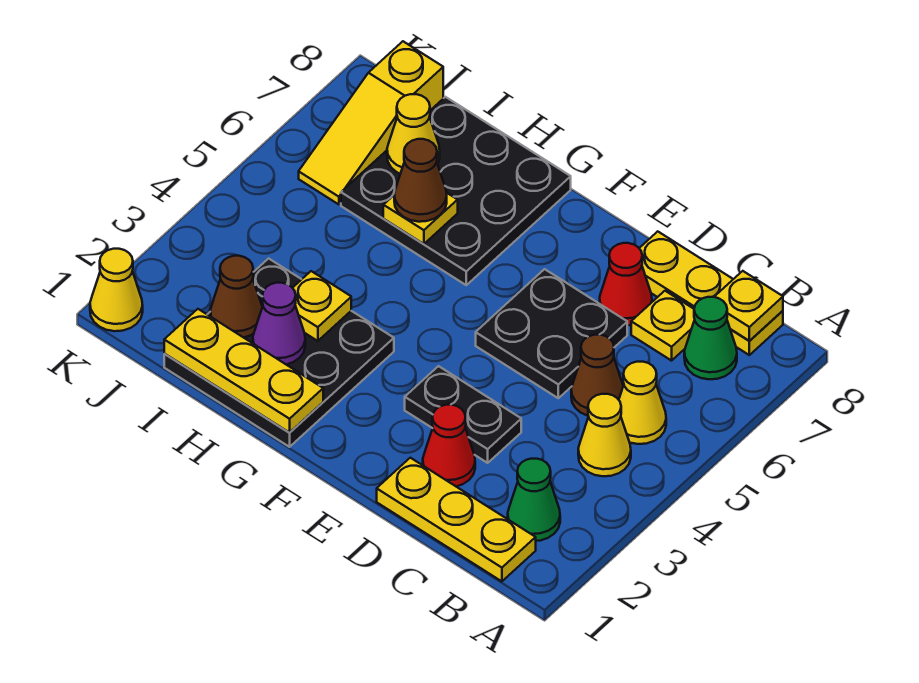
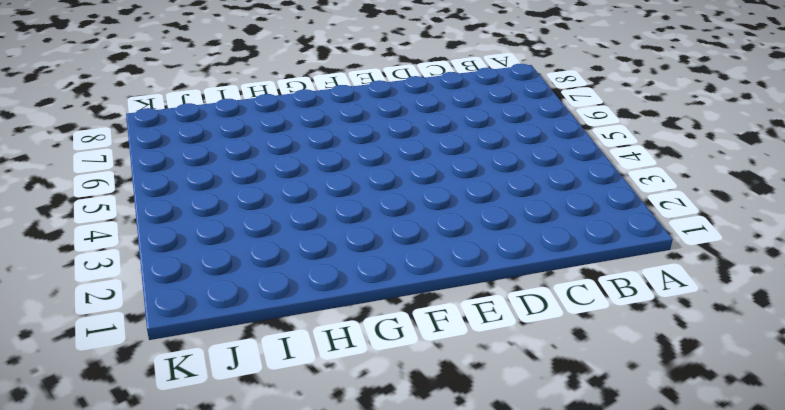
none -> yellow plate B1:D1 level 1
none -> green cone B2 level 1
none -> yellow cone B4 level 1

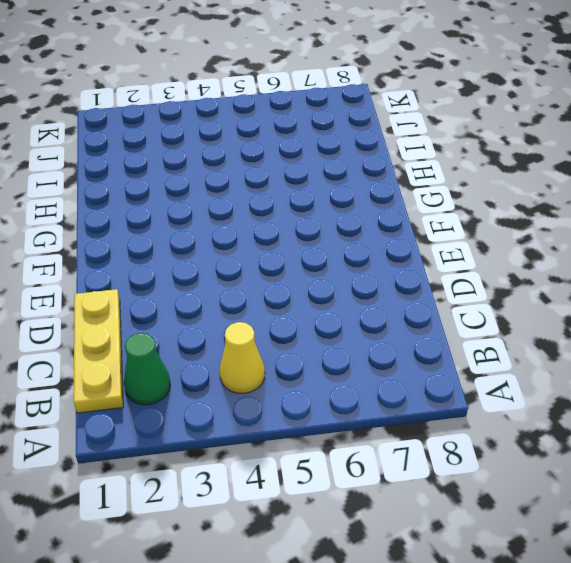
none -> yellow cone B5 level 1
none -> green cone B7 level 1
none -> yellow plate B8:D8 level 1

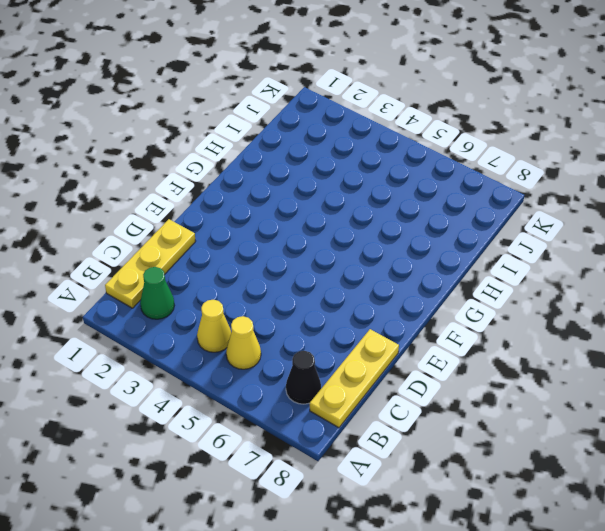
black cone B7 level 1 -> green cone B7 level 1
none -> brown cone C5 level 1
none -> yellow plate C7 level 1
none -> red cone D2 level 1

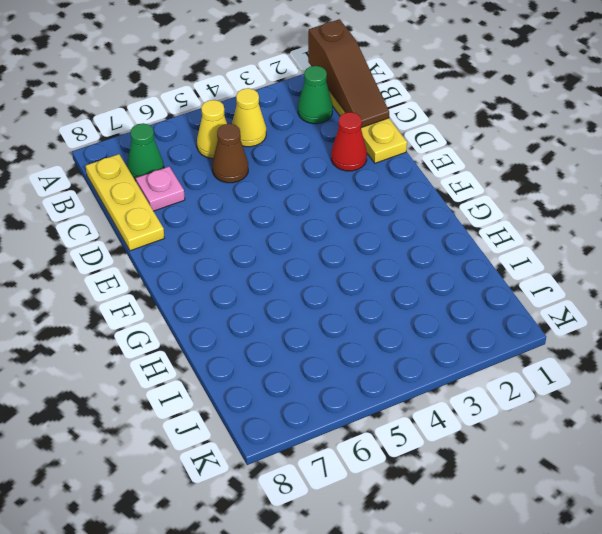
brown slope A1:C1 level 2 top A -> none
pink plate C7 level 1 -> yellow plate C7 level 1
none -> black plate D3:E3 level 1
none -> black plate D5:E6 level 1
none -> red cone D7 level 1

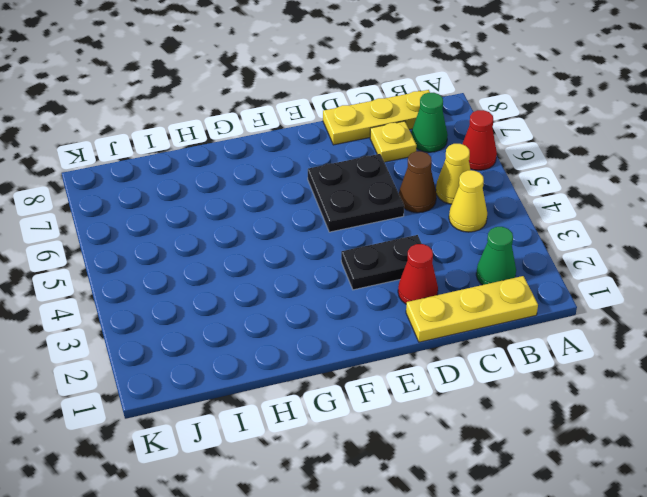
red cone A6 level 1 -> red cone D7 level 1
none -> black plate G1:I3 level 1
none -> black plate G6:I8 level 1
none -> yellow slope J6:J8 level 1 top 8

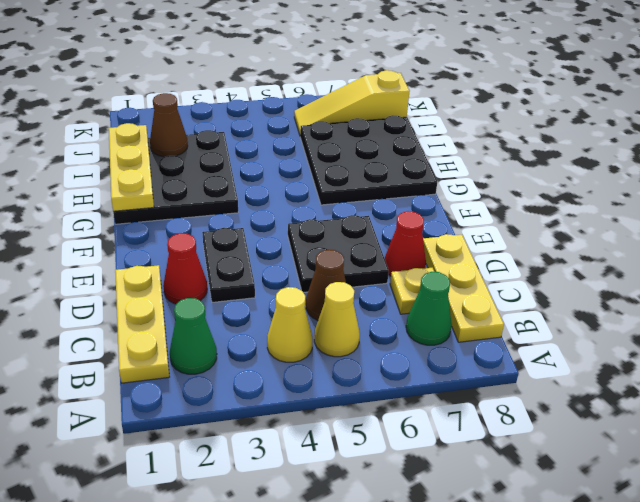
none -> yellow cone K1 level 1
none -> yellow plate B8 level 2
none -> purple cone H2 level 2

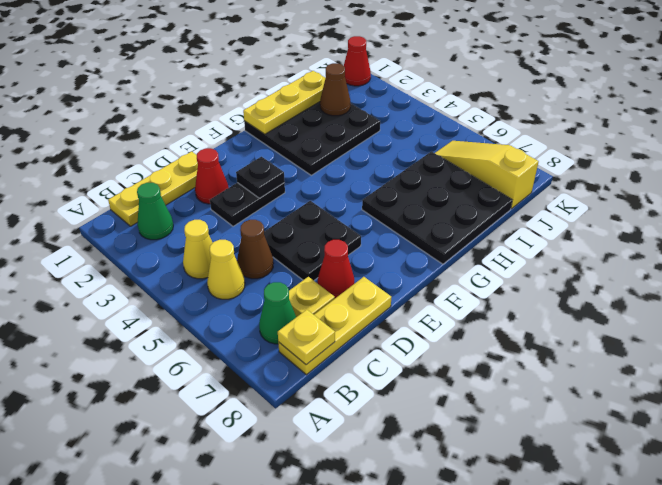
black plate E3 level 2 -> none
red cone K1 level 1 -> yellow cone K1 level 1
none -> purple cone H2 level 2
none -> yellow plate H3 level 2
none -> yellow plate H6 level 2

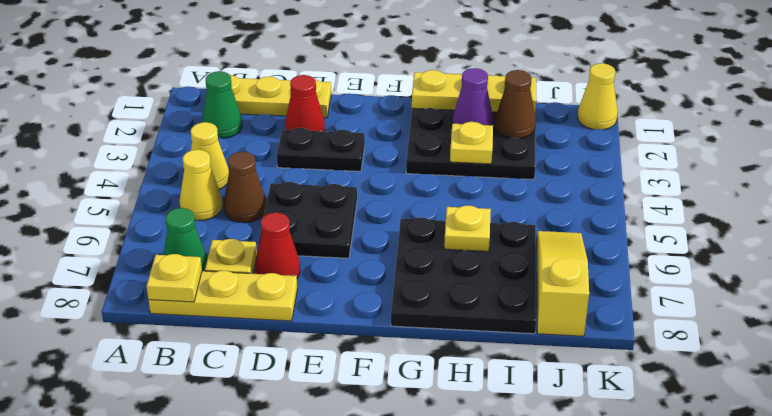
none -> yellow cone I7 level 2
none -> brown cone H6 level 3

